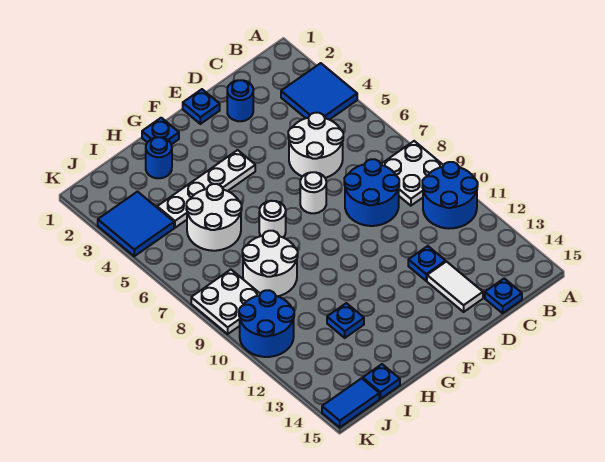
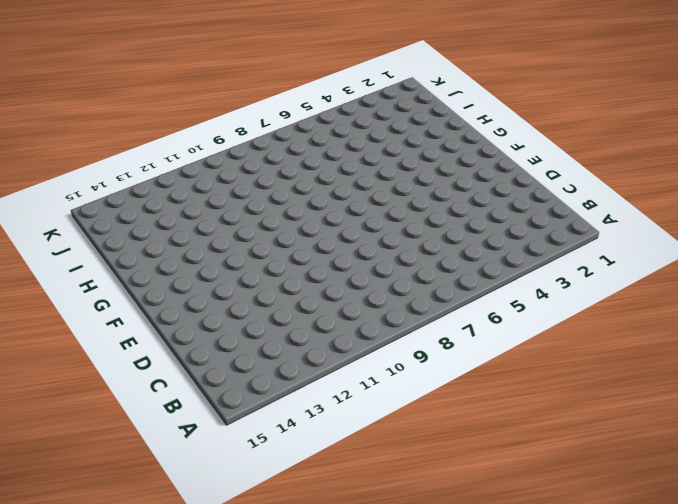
none -> blue tile A3:B4 level 1
none -> white plate A8:B9 level 1
none -> blue round brick A10:B11 level 1

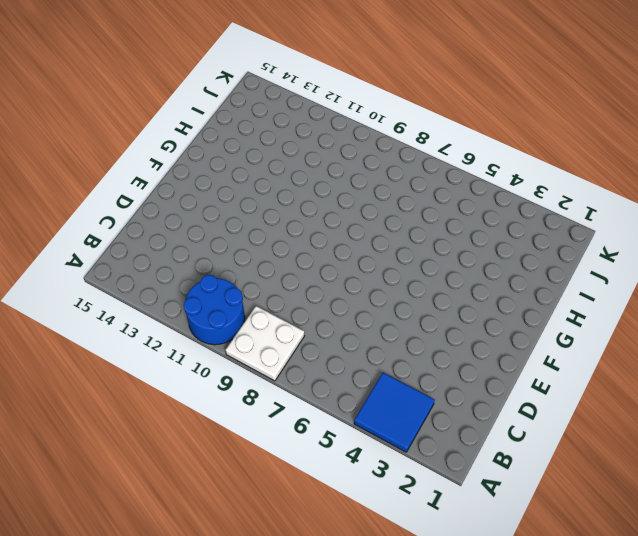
none -> white round brick C5:D6 level 1
none -> blue round brick C8:D9 level 1
none -> blue plate C15 level 1

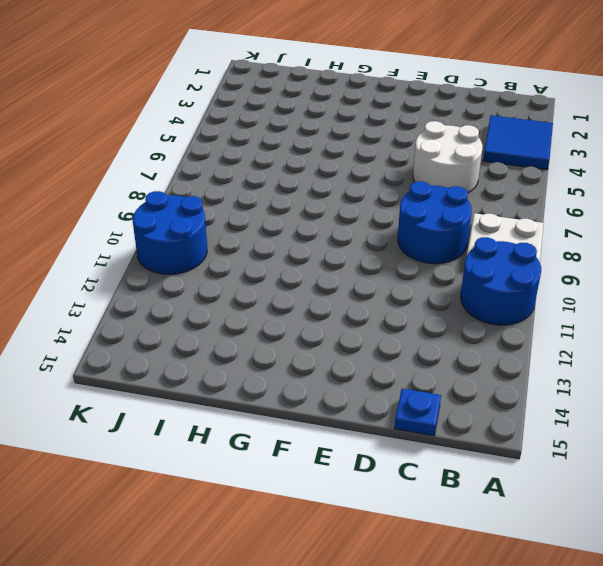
none -> blue round brick D2 level 1
none -> blue plate D12 level 1
none -> white tile D13:D14 level 1

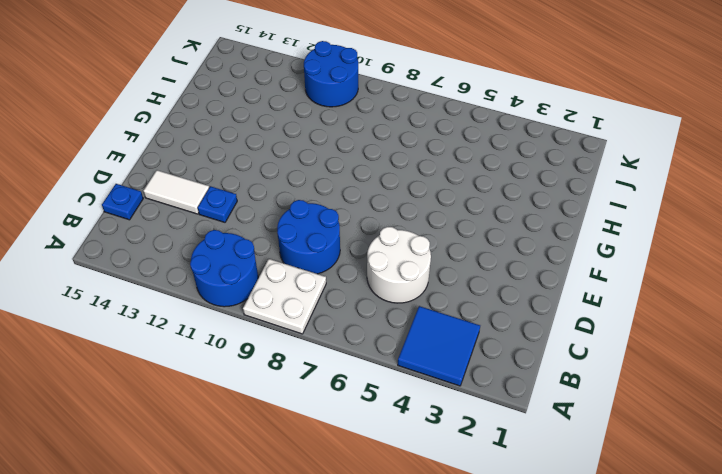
none -> blue round brick D2 level 1
none -> blue plate E1 level 1
none -> white round brick E7 level 1

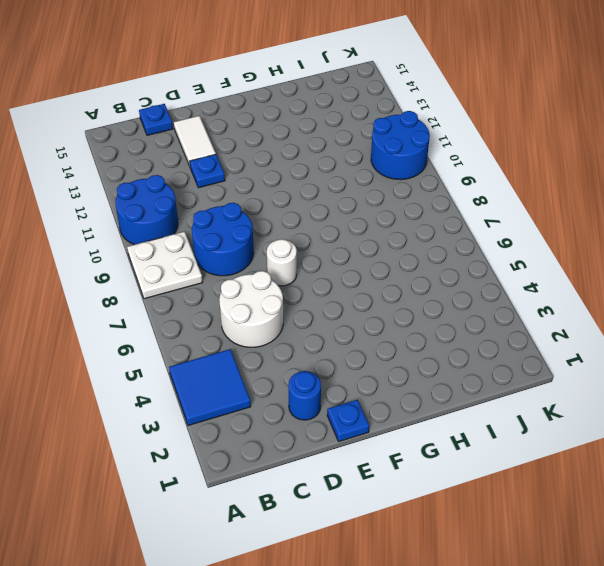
none -> white plate F4:I4 level 1
none -> blue plate G1 level 1
none -> white round brick G7 level 1

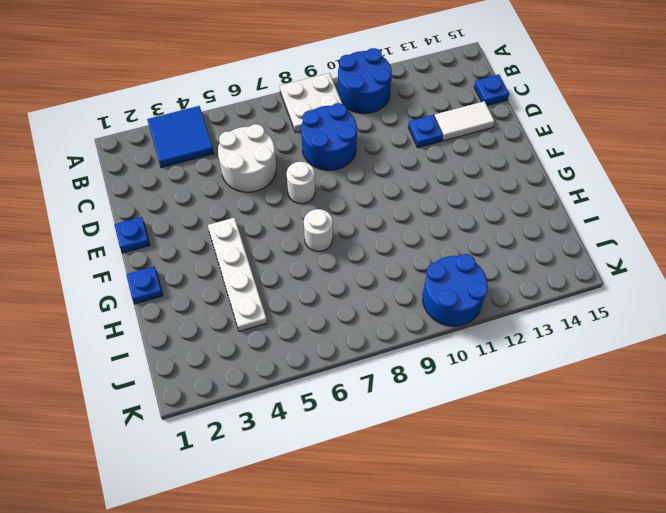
none -> blue round brick D2 level 1
none -> blue round brick H2 level 1
none -> white round brick H5:I6 level 1

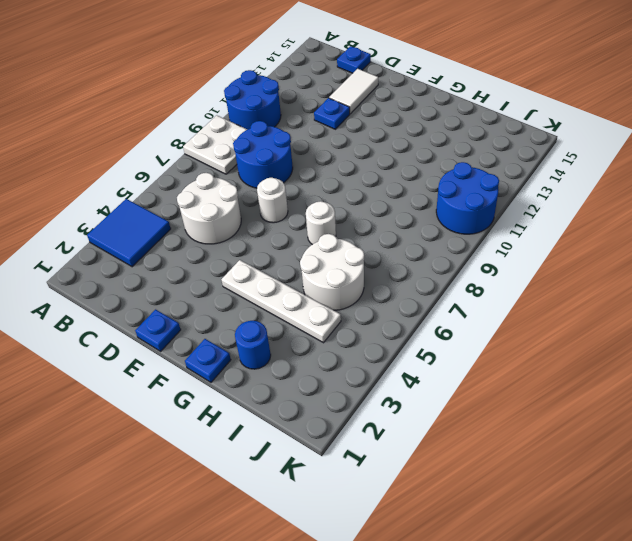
none -> blue round brick D2 level 1
none -> white round brick H8:I9 level 1
none -> blue plate H12 level 1

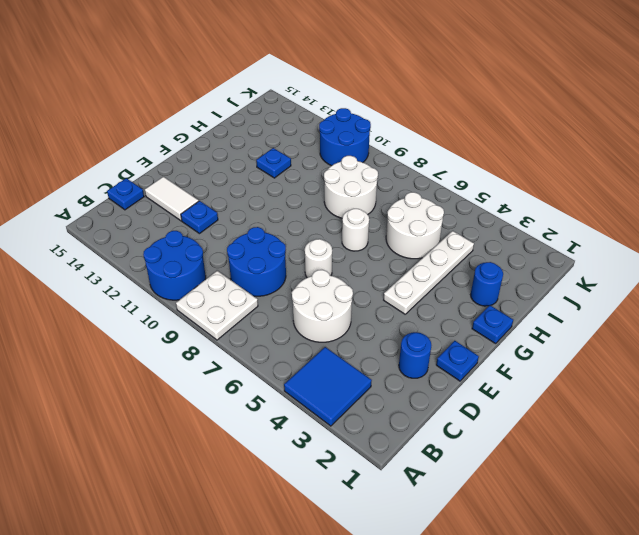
none -> blue plate I15 level 1
none -> blue tile J3:K4 level 1
none -> white plate J8:K9 level 1

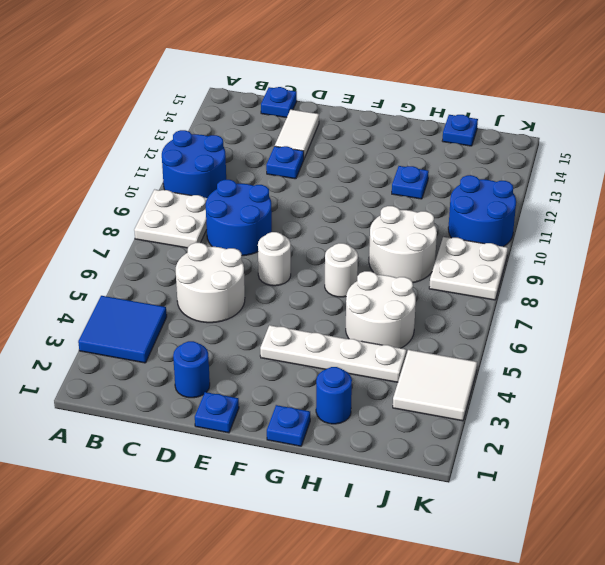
white tile J3:K4 level 1 -> blue tile J3:K4 level 1
none -> blue tile J15:K15 level 1

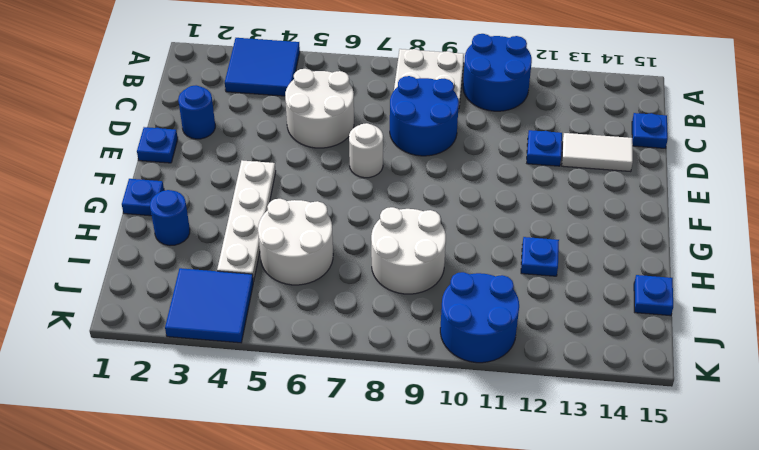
none -> white round brick G7 level 1
none -> white plate J8:K9 level 1
none -> blue tile J15:K15 level 1

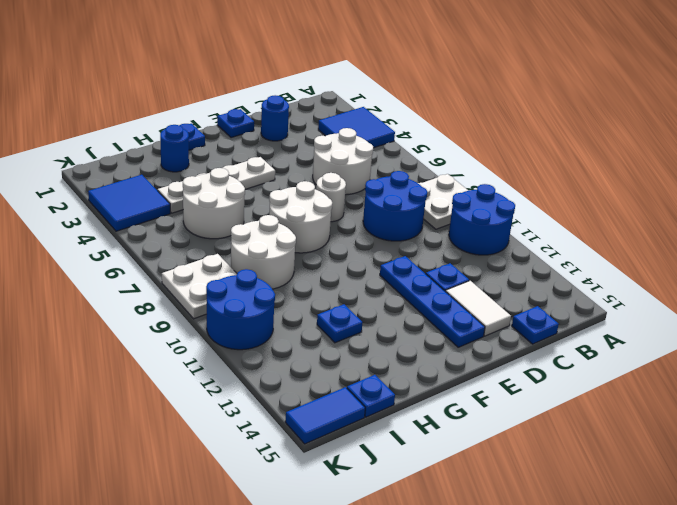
blue plate E11:E14 level 1 -> none
white round brick F7:G8 level 1 -> white round brick G7 level 1

